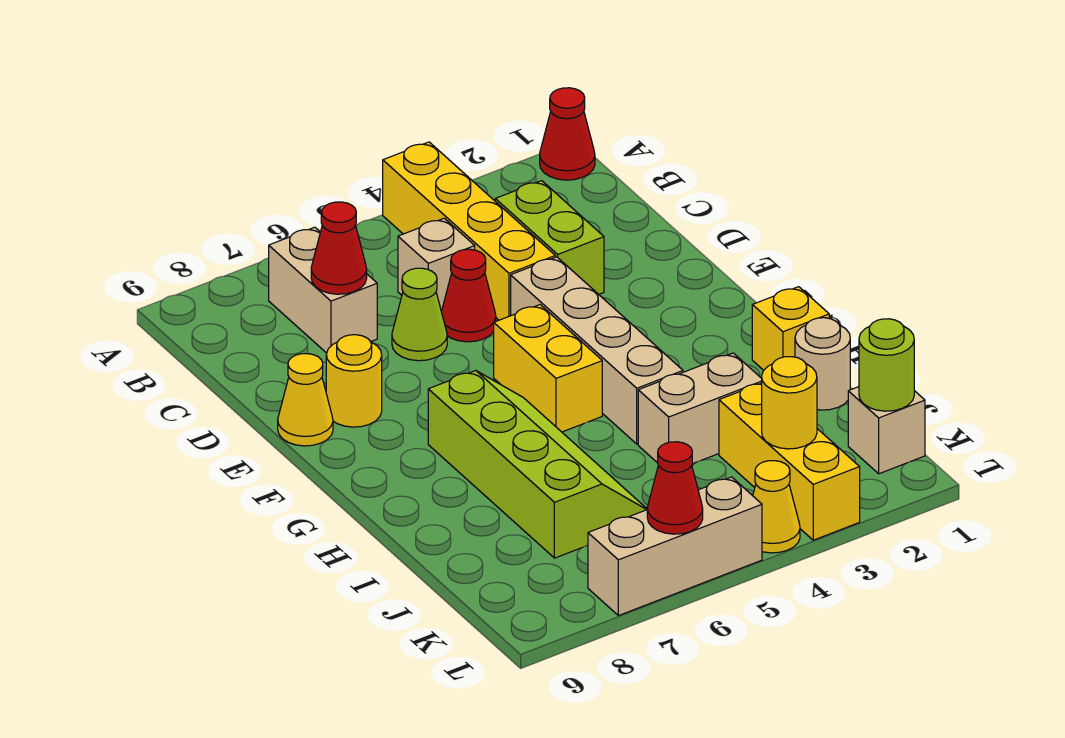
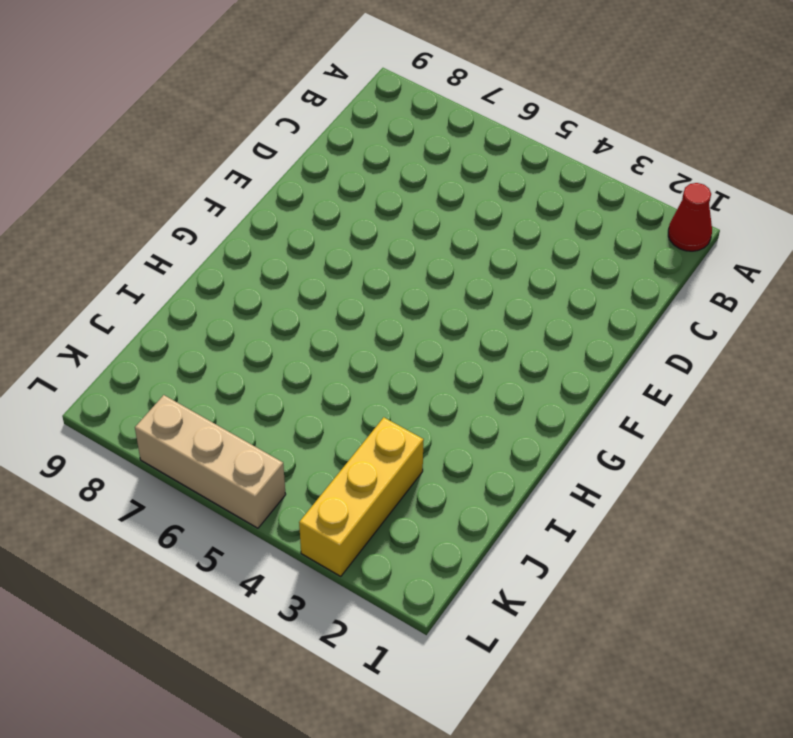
none -> yellow brick A4:D4 level 1
none -> tan brick B7:C7 level 1
none -> lime brick C3:D3 level 1

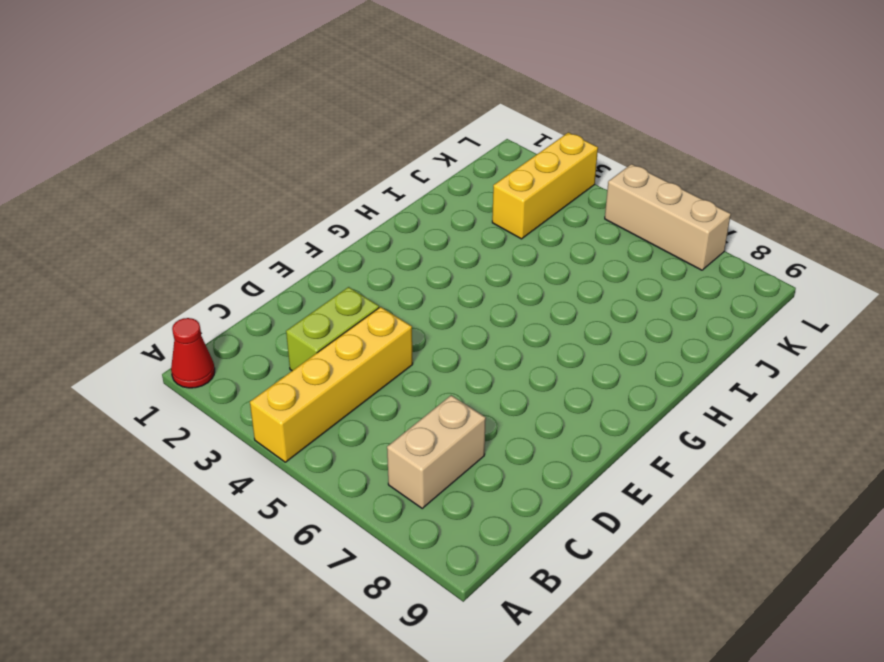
none -> tan brick C5 level 1
none -> red cone D5 level 1
none -> lime cone D6 level 1

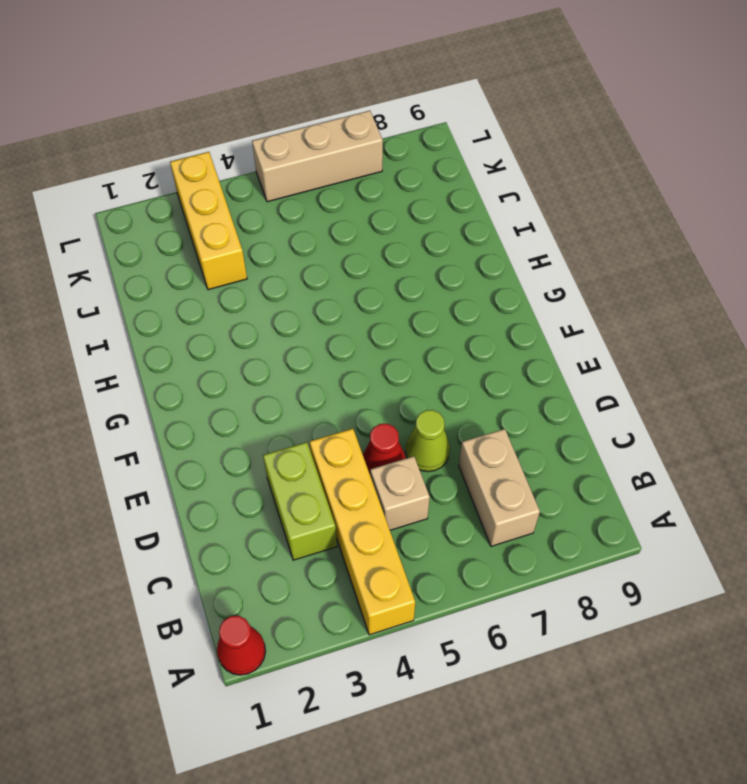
none -> tan brick E4:H4 level 1
none -> yellow round brick E8 level 1
none -> yellow cone E9 level 1

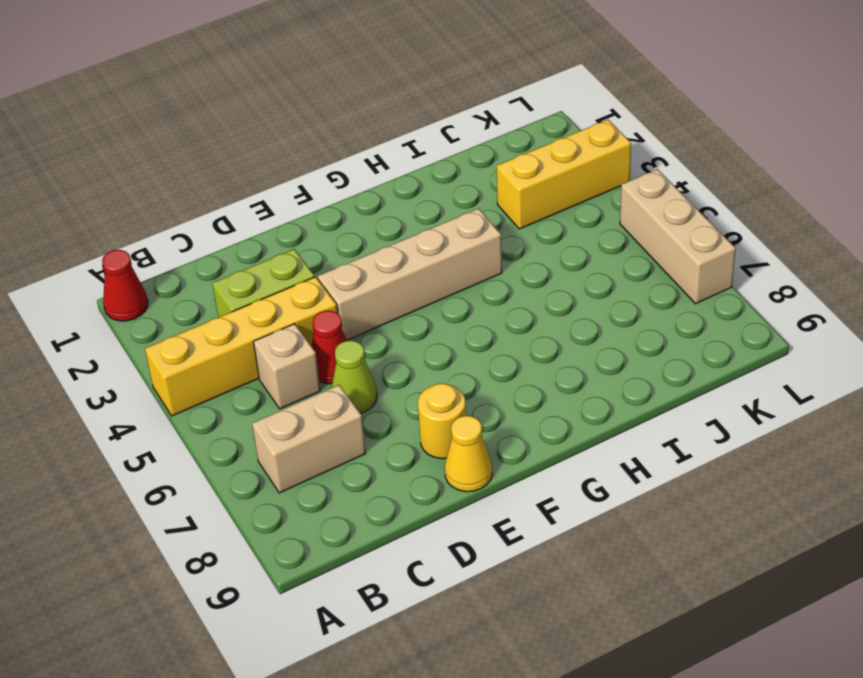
none -> yellow brick F5:G5 level 1
none -> lime slope G6:J7 level 1 top 7
none -> yellow brick H1 level 1

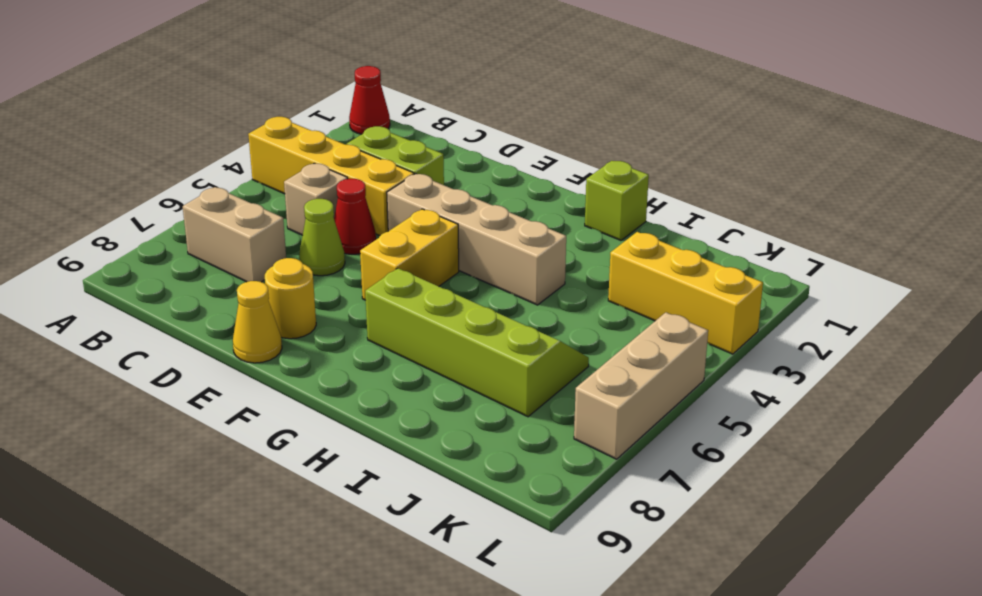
yellow brick F5:F6 level 1 -> yellow brick F5:G5 level 1
lime brick H1 level 1 -> yellow brick H1 level 1
none -> tan round brick I1 level 1
none -> tan brick I3:I4 level 1
none -> tan brick K1 level 1

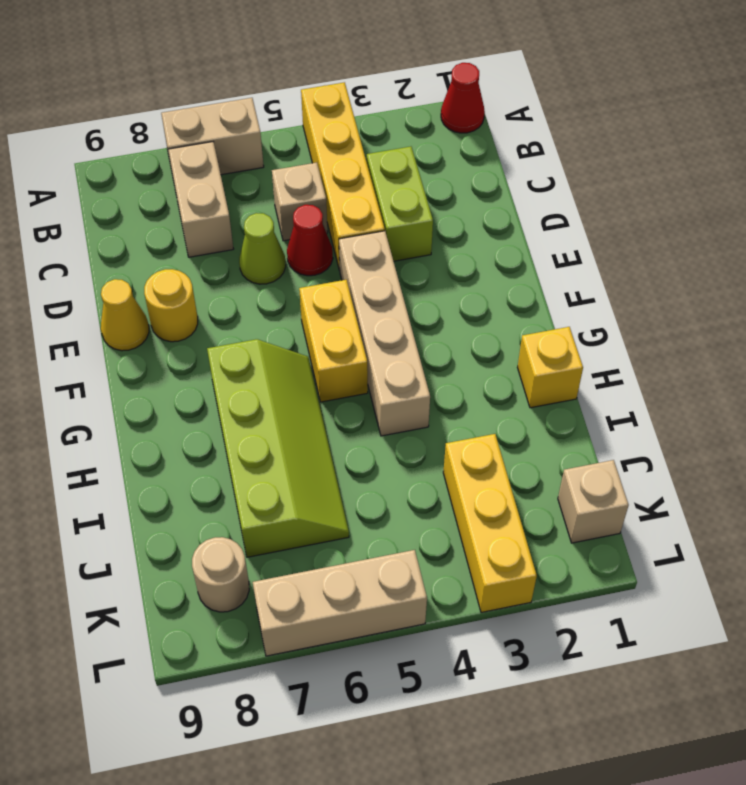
tan brick A6:A7 level 1 -> tan brick I3:I4 level 1
tan round brick K8 level 1 -> tan round brick I1 level 1
none -> yellow cone L4 level 1
none -> red cone C7 level 2
none -> lime round brick K1 level 2

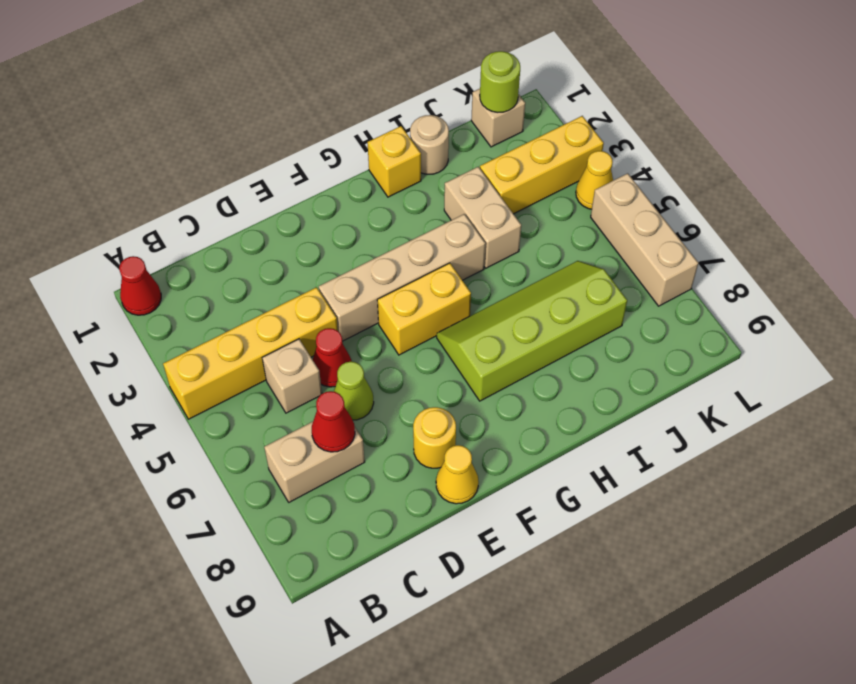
none -> lime brick C3:D3 level 1
none -> yellow round brick K3 level 2
none -> red cone L6 level 2

